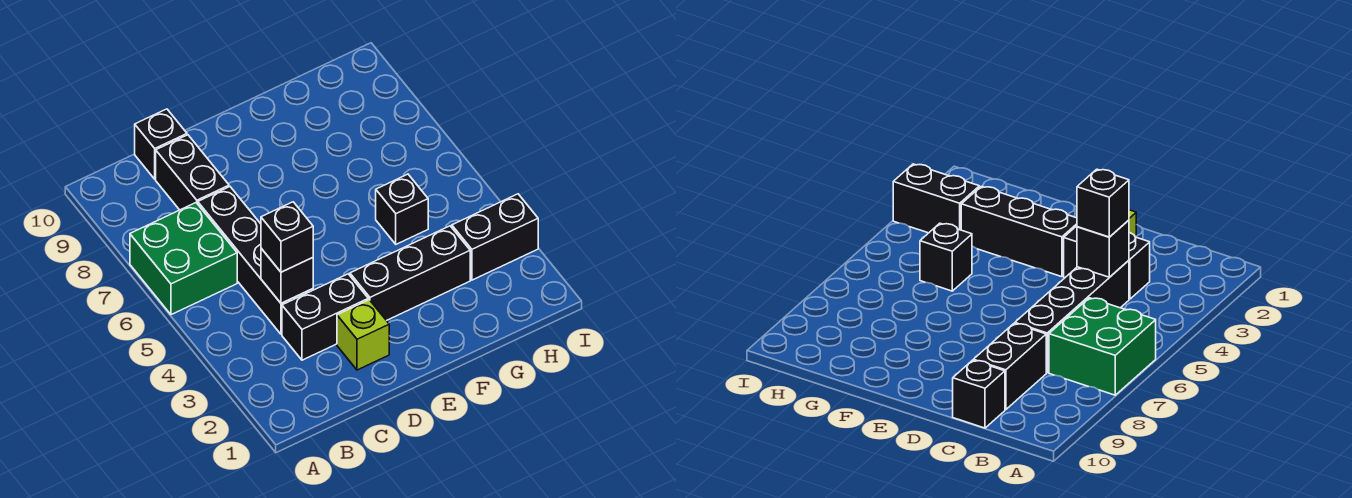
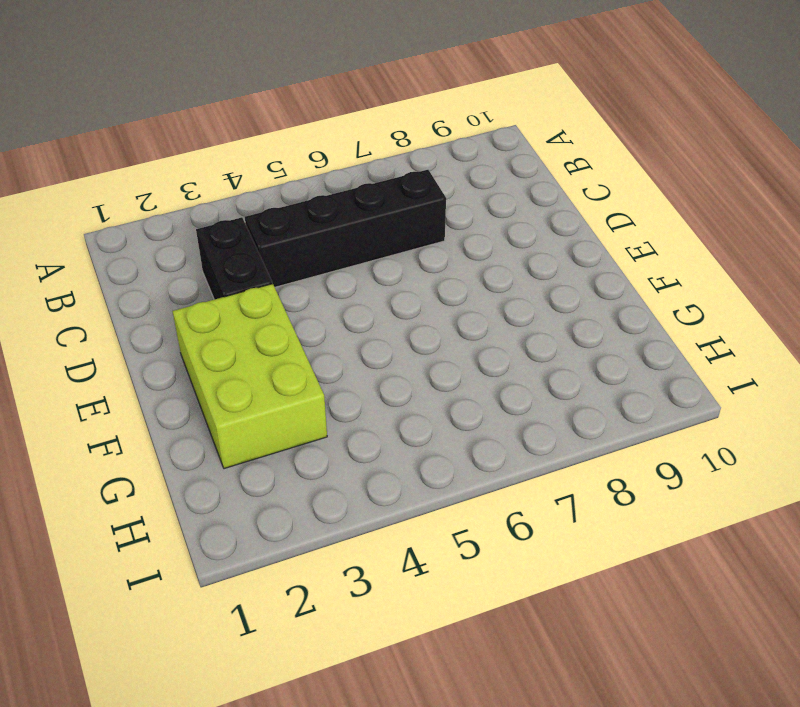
lime brick E2:G3 level 1 -> black brick E3:G3 level 1
none -> green brick A6:B7 level 1
none -> black brick C8:C9 level 1

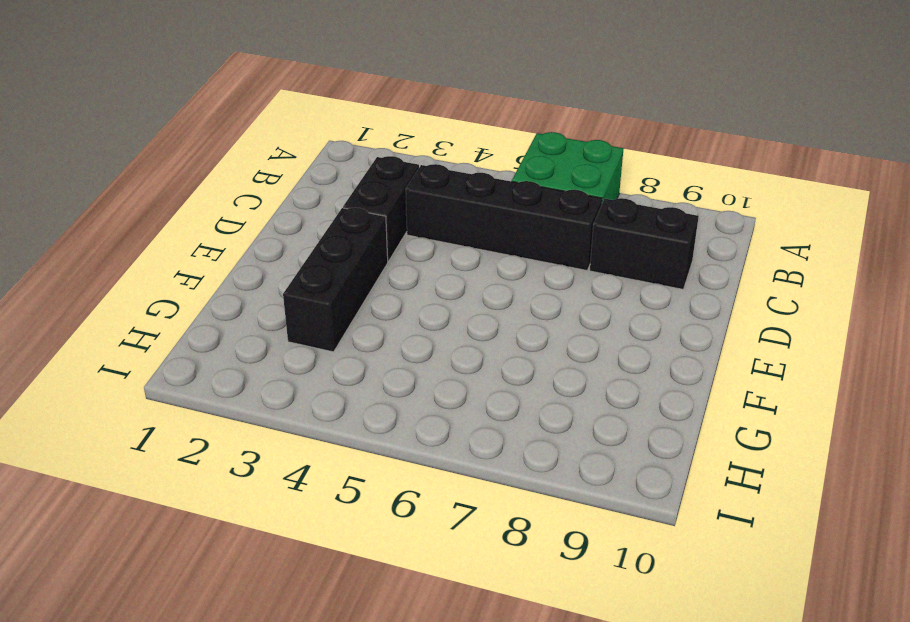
none -> black brick C10 level 1
none -> lime brick D2 level 1

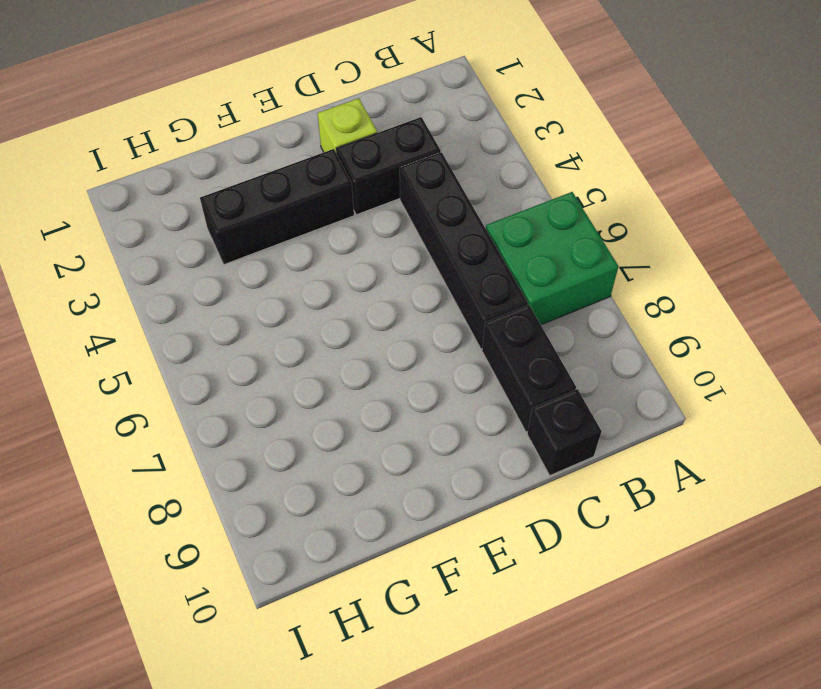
none -> black brick G5 level 1
none -> black brick H3:I3 level 1

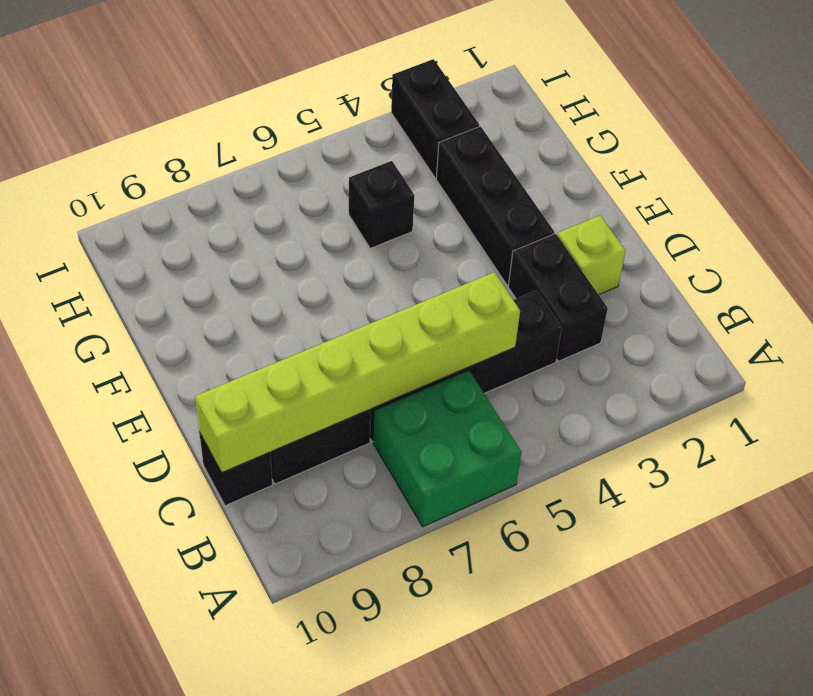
lime brick C5:C10 level 2 -> none
none -> black brick C4 level 2
none -> black brick C4 level 3

